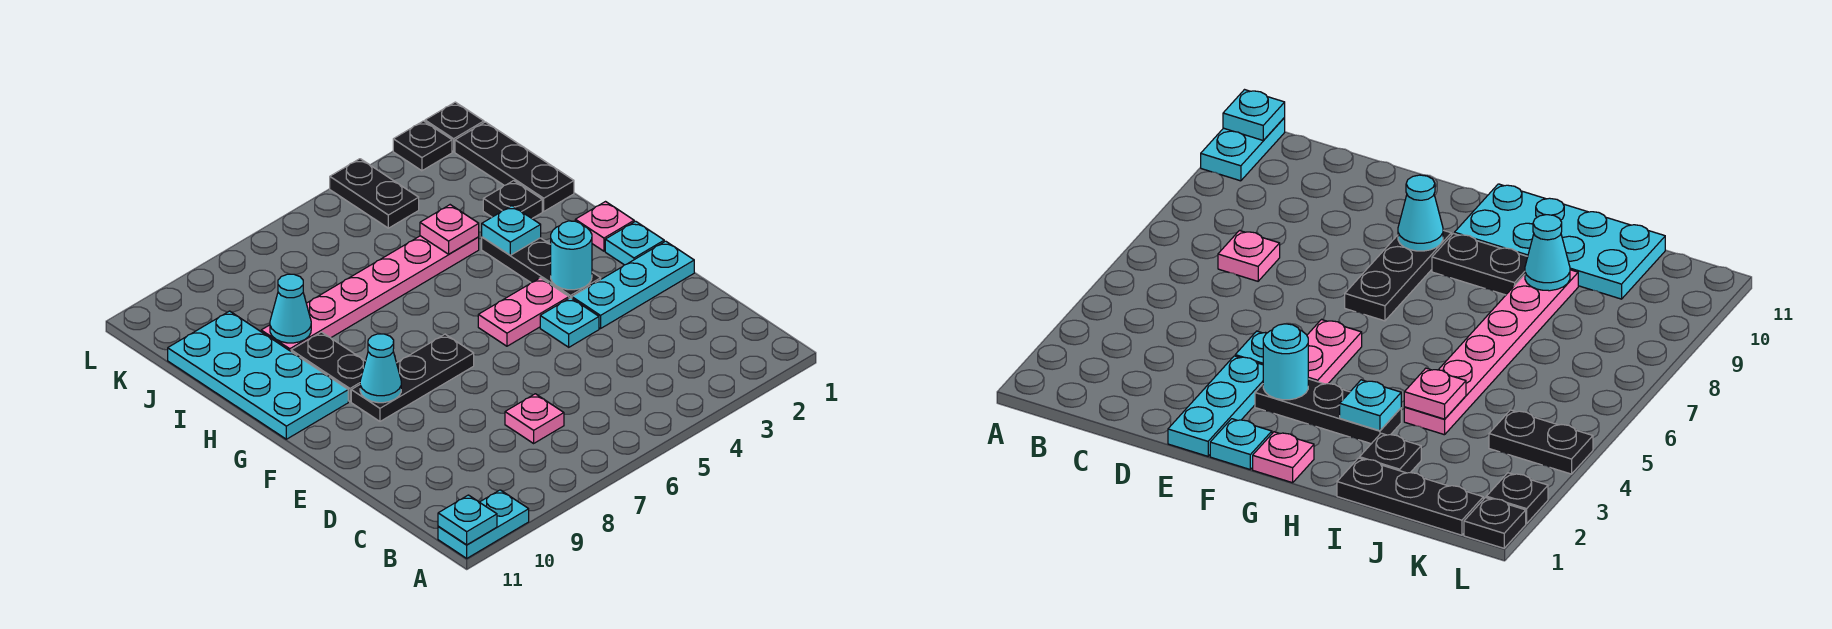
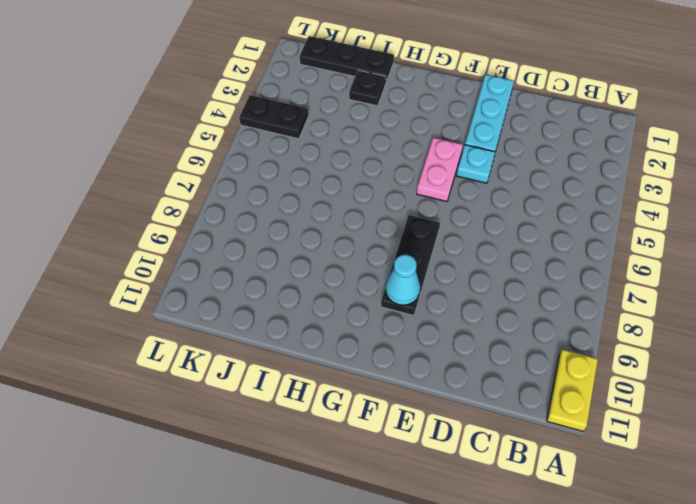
yellow plate A10:A11 level 1 -> cyan plate A10:A11 level 1
none -> pink plate C7 level 1
none -> cyan plate F1 level 1
none -> black plate F3:H3 level 1

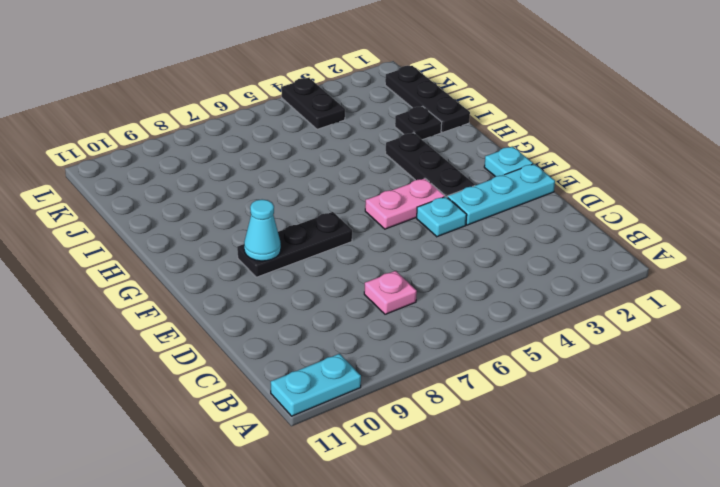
none -> pink plate G1 level 1
none -> black plate G9:H9 level 1
none -> cyan plate G10:J11 level 1

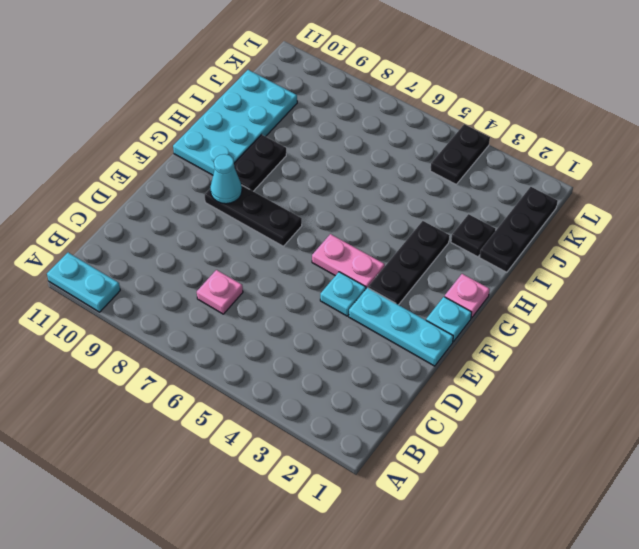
none -> pink plate I4:I9 level 1
none -> black plate L1 level 1
none -> black plate L2 level 1

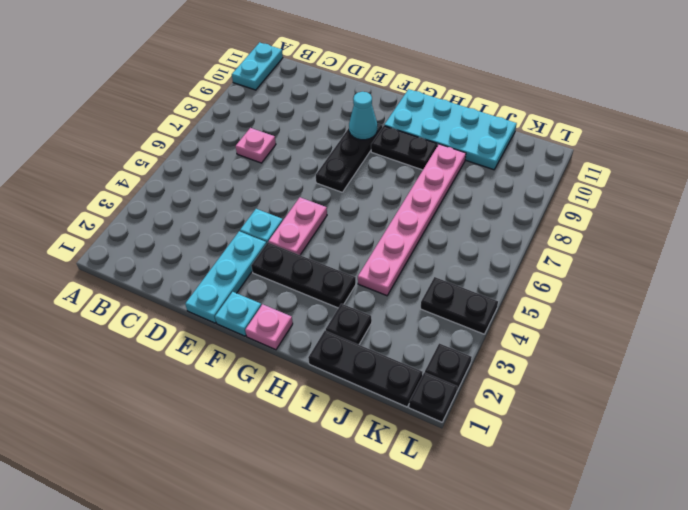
none -> cyan plate A11 level 2
none -> cyan round brick F3 level 2
none -> cyan plate H3 level 2

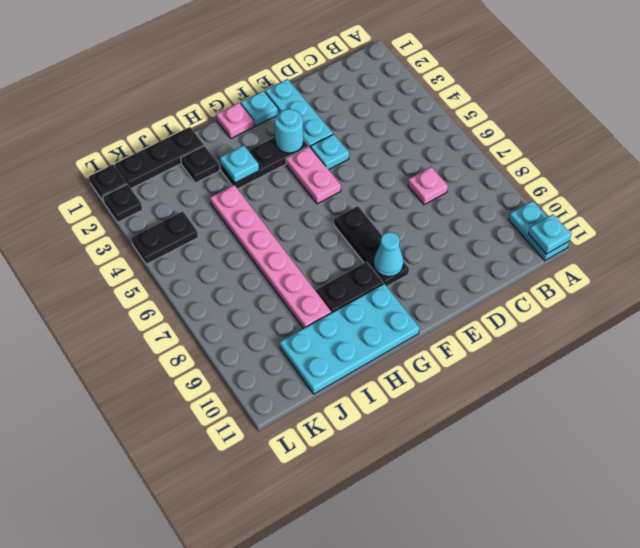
none -> pink plate I4 level 2
none -> cyan cone I9 level 2

